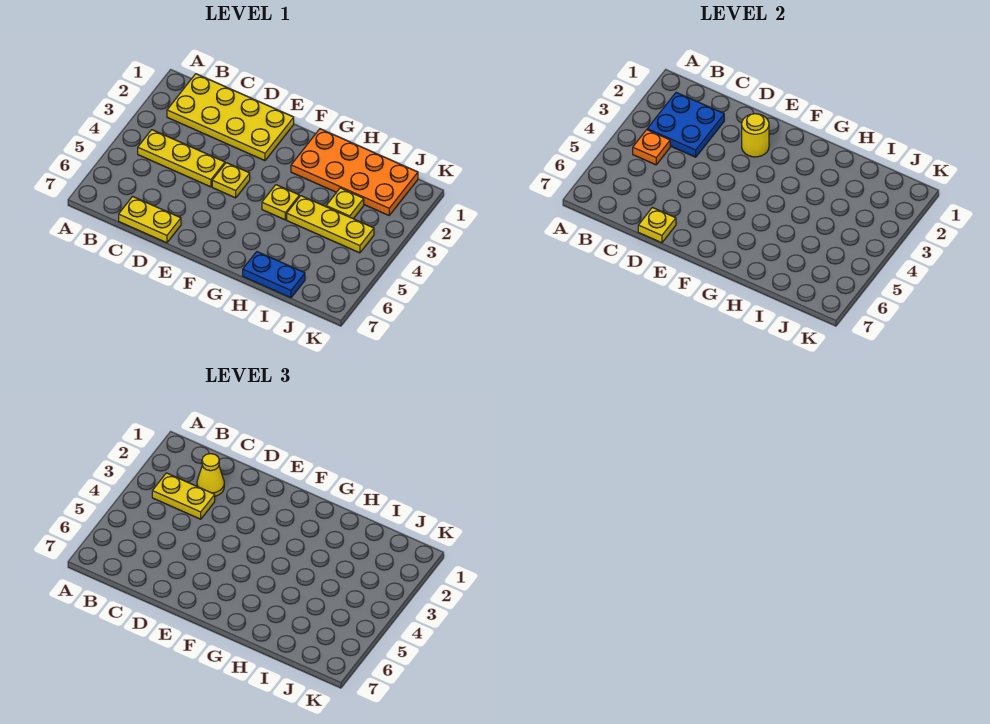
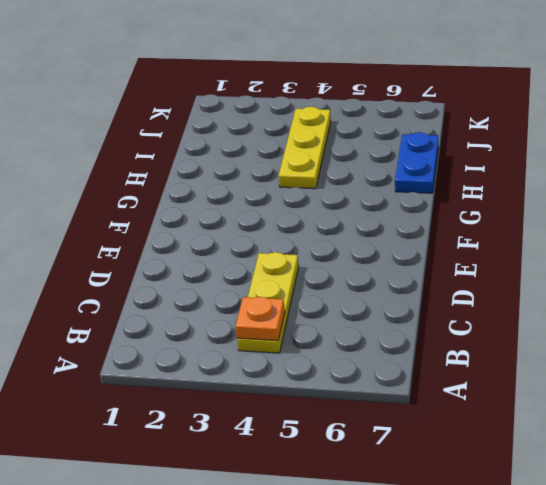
none -> yellow plate B1:E2 level 1
none -> yellow plate C7:D7 level 1
none -> yellow plate E4 level 1

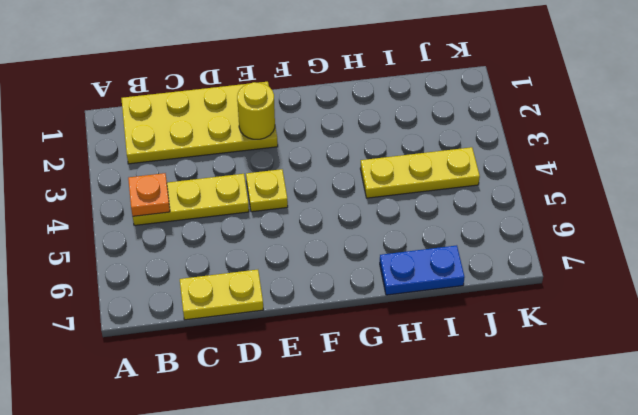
none -> orange plate G1:J2 level 1
none -> yellow plate G4 level 1
none -> yellow plate I3 level 1

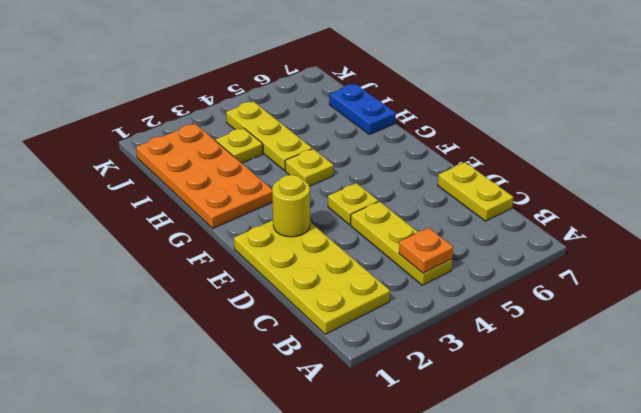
none -> blue plate B2:C3 level 2
none -> yellow plate D7 level 2
none -> yellow plate B3:C3 level 3

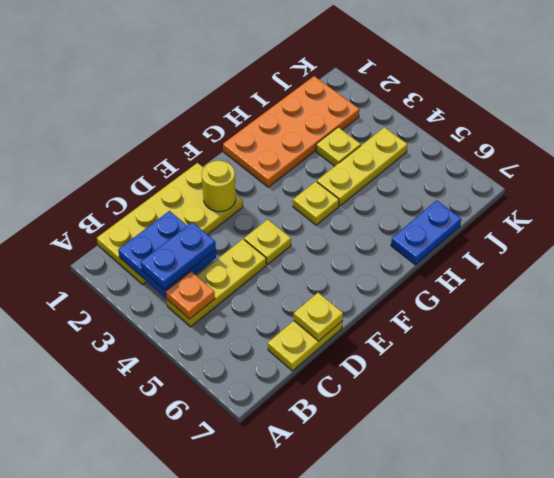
blue plate B3:C3 level 3 -> yellow plate B3:C3 level 3
none -> yellow cone C2 level 3

